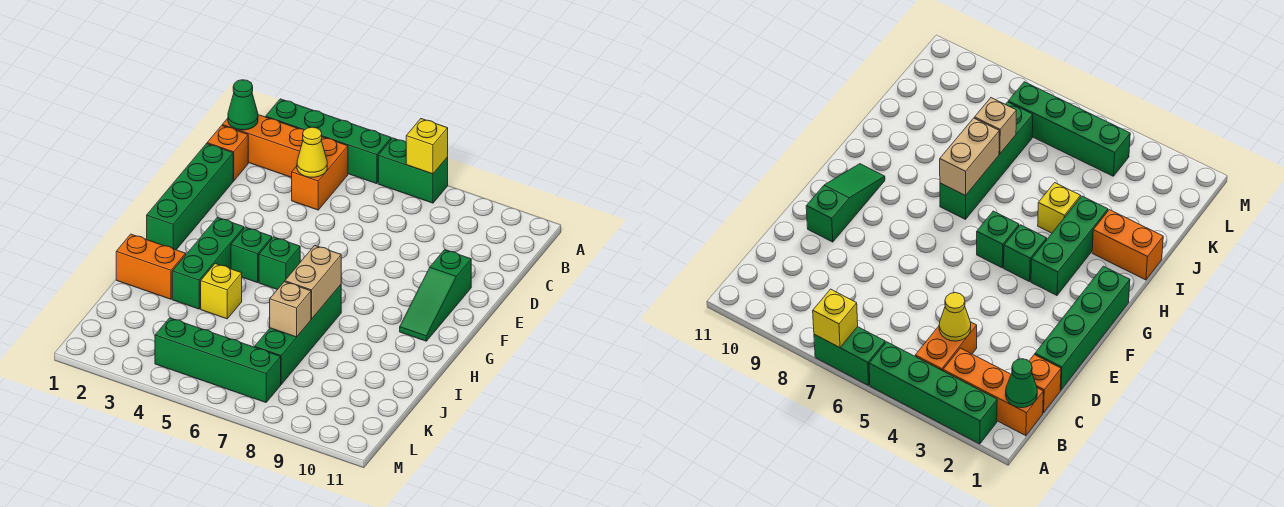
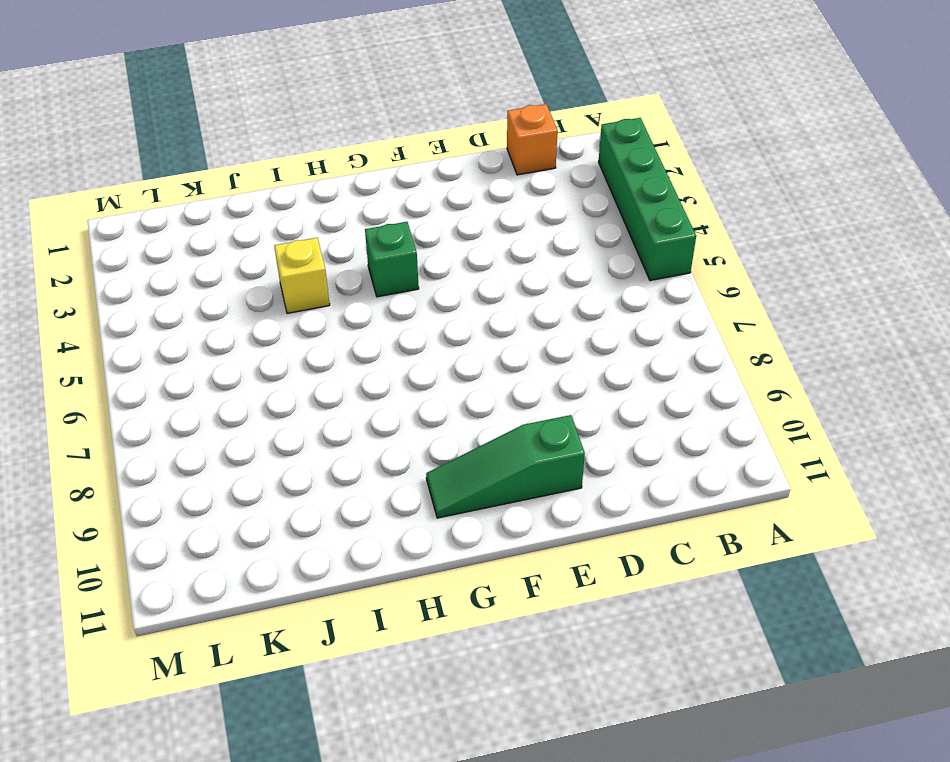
none -> green brick A6:A7 level 1
none -> orange brick B1:B3 level 1
none -> orange brick B4:C4 level 1

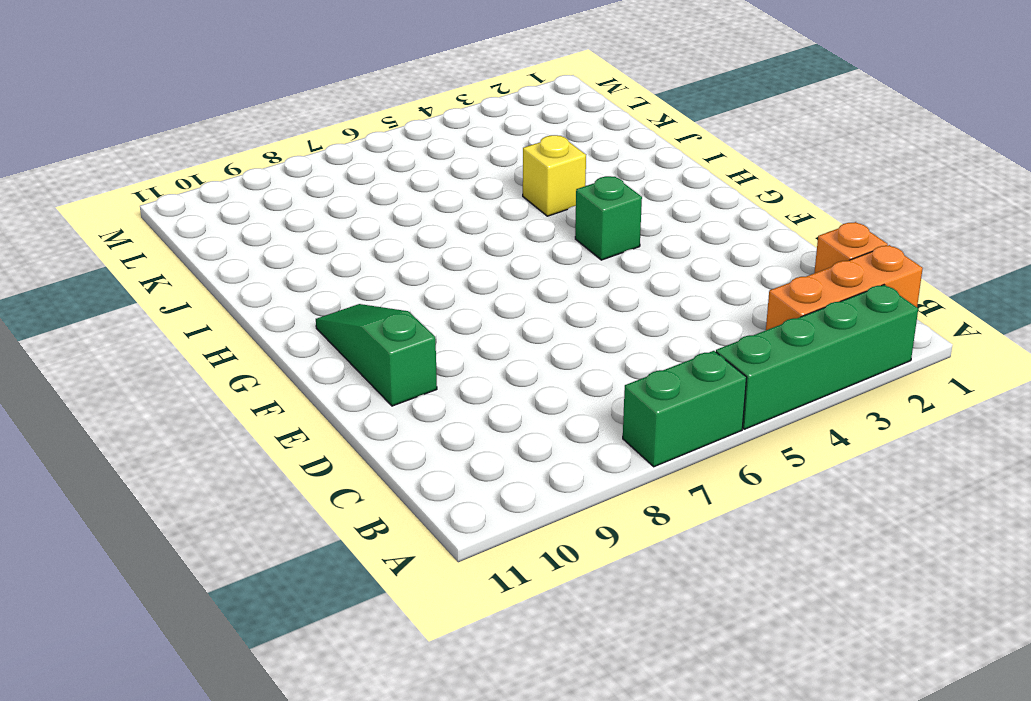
none -> orange brick B4:C4 level 1
none -> green brick D1:G1 level 1
none -> green brick G3:I3 level 1

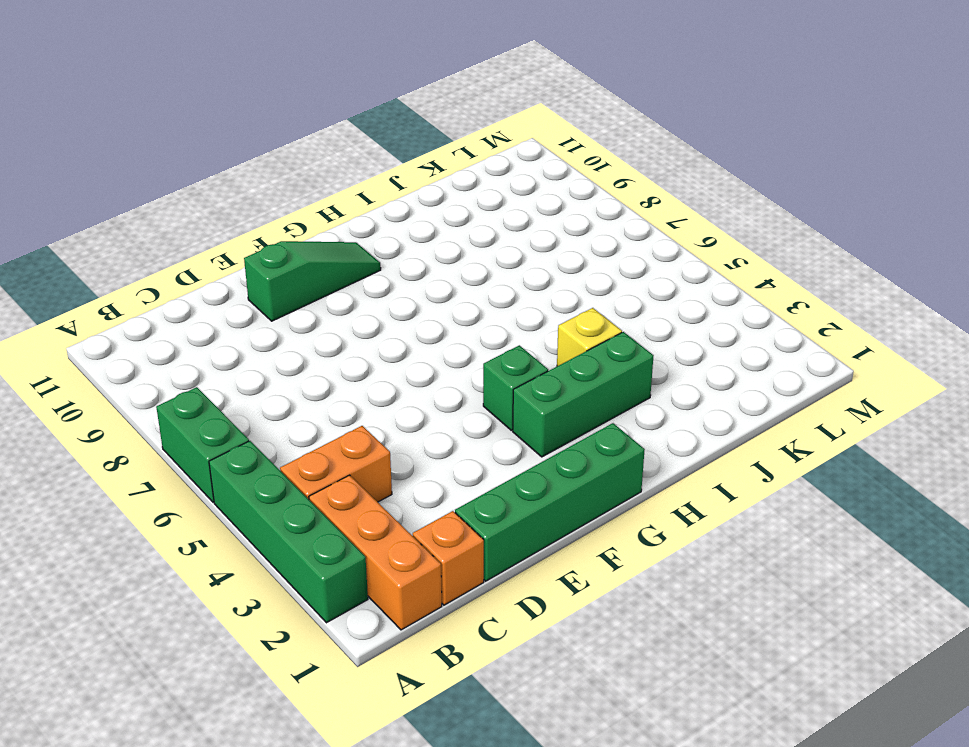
none -> green brick G5 level 1
none -> green brick H7:K7 level 1
none -> orange brick I1:I2 level 1

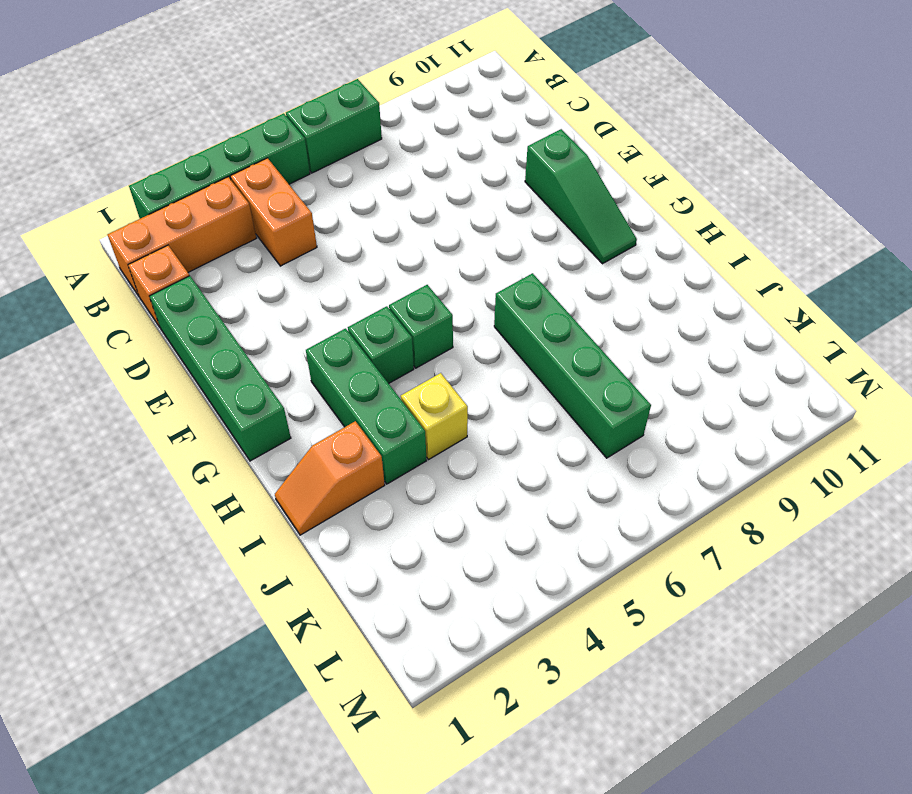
orange slope I1:I2 level 1 top 2 -> orange brick I1:I2 level 1
none -> green brick L4:L7 level 1
none -> yellow brick A7 level 2
none -> green cone B1 level 2

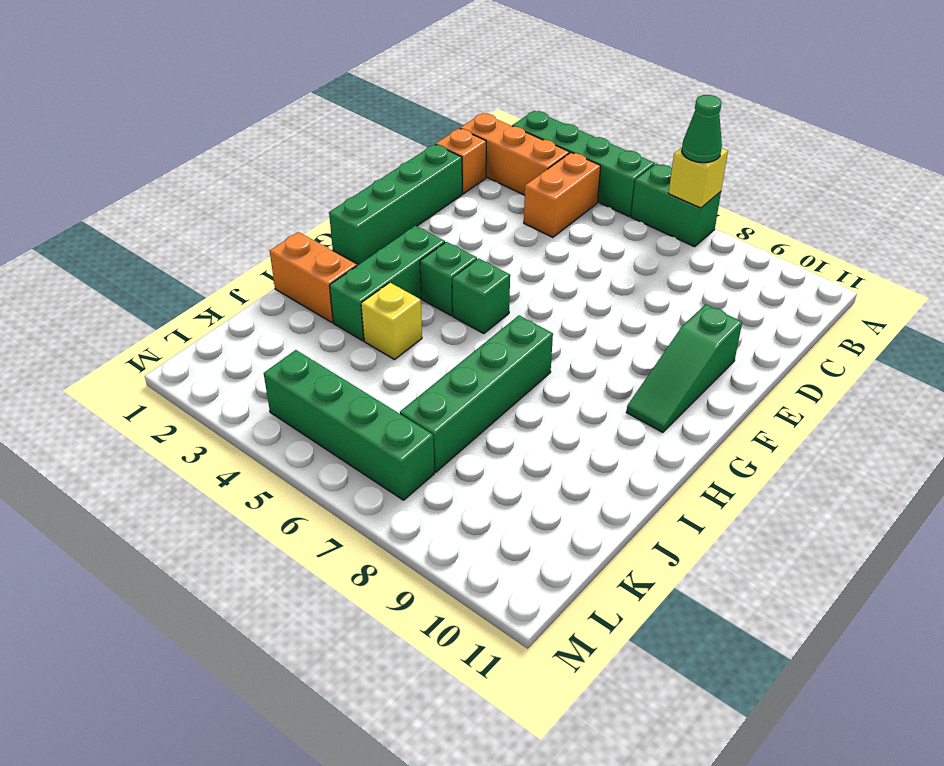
green cone A7 level 3 -> green cone B1 level 2
none -> yellow cone C4 level 2
none -> tan brick H7:I7 level 2
none -> tan brick J7 level 2

